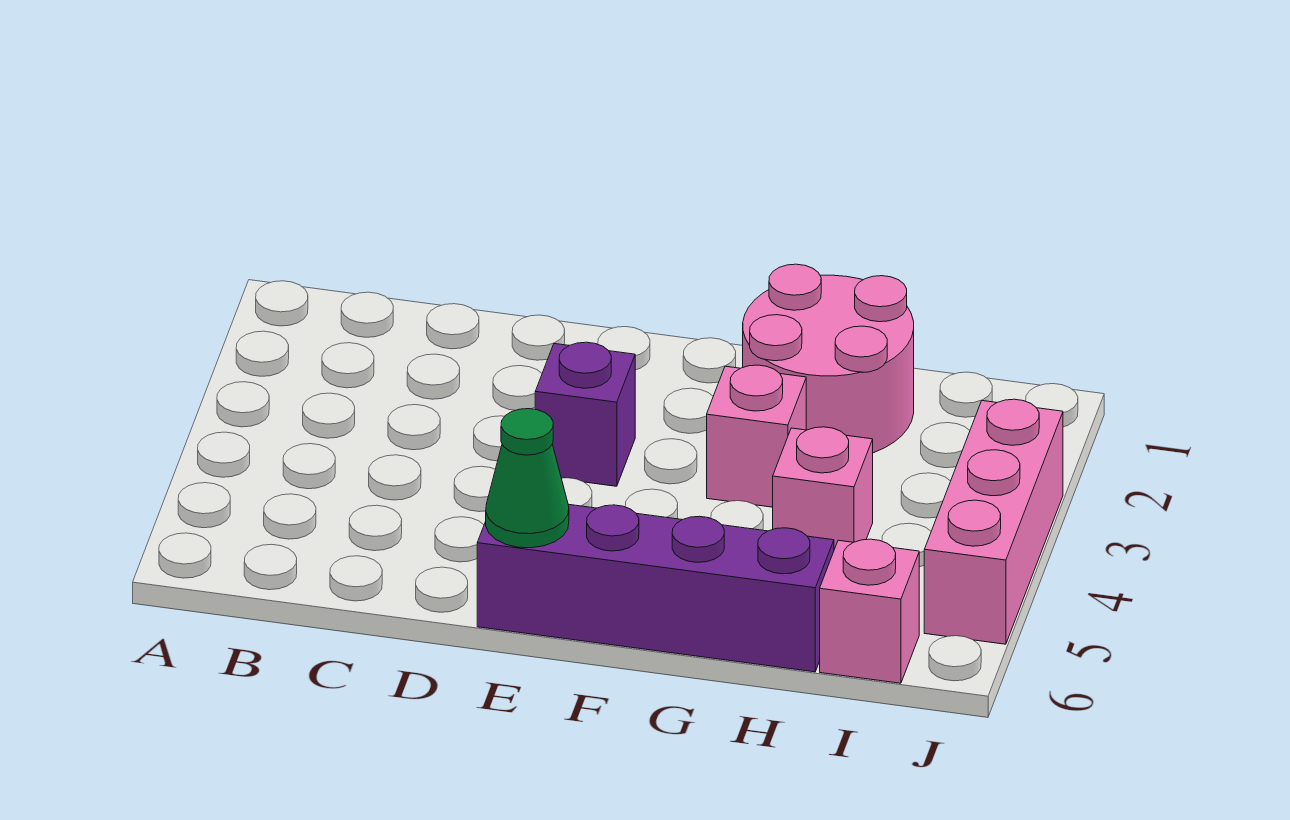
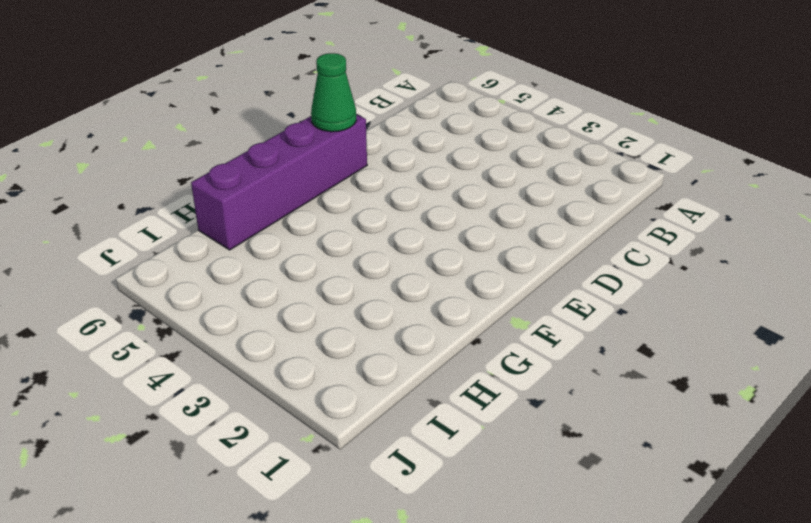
none -> purple brick E3 level 1
none -> pink round brick G1:H2 level 1

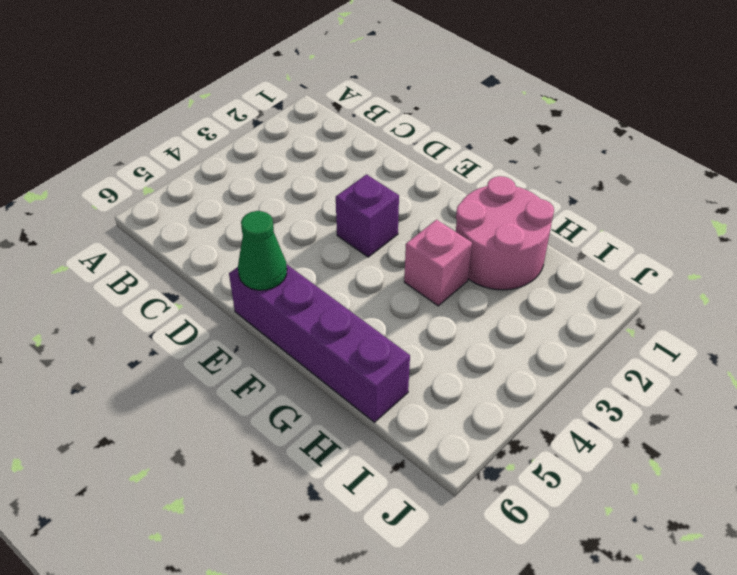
none -> pink brick H4 level 1
none -> pink brick I6 level 1

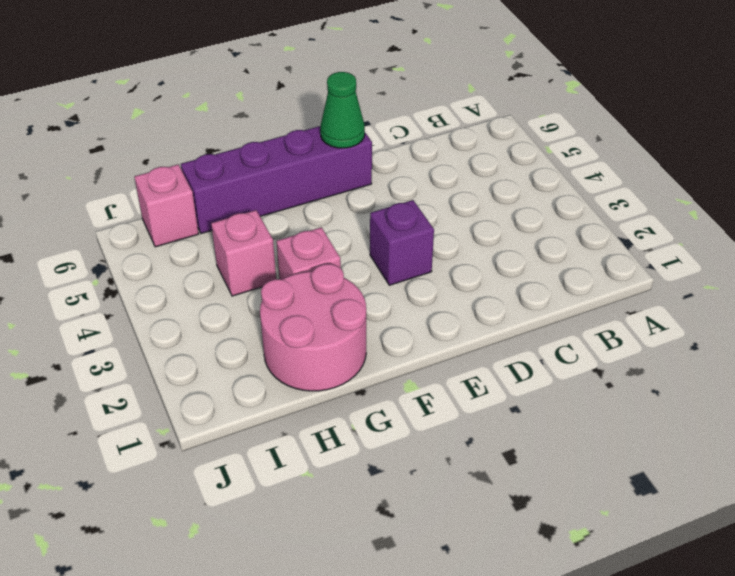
none -> pink brick J3:J5 level 1

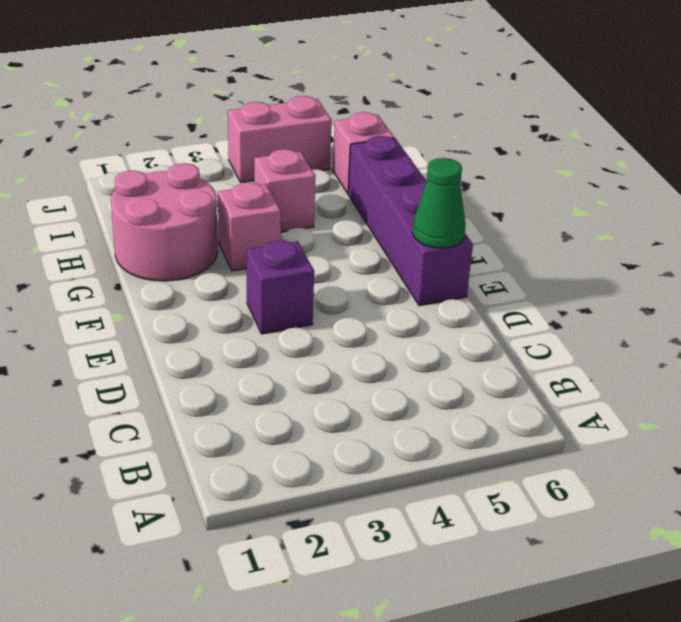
pink brick J4:J5 level 1 -> pink brick J3:J5 level 1

